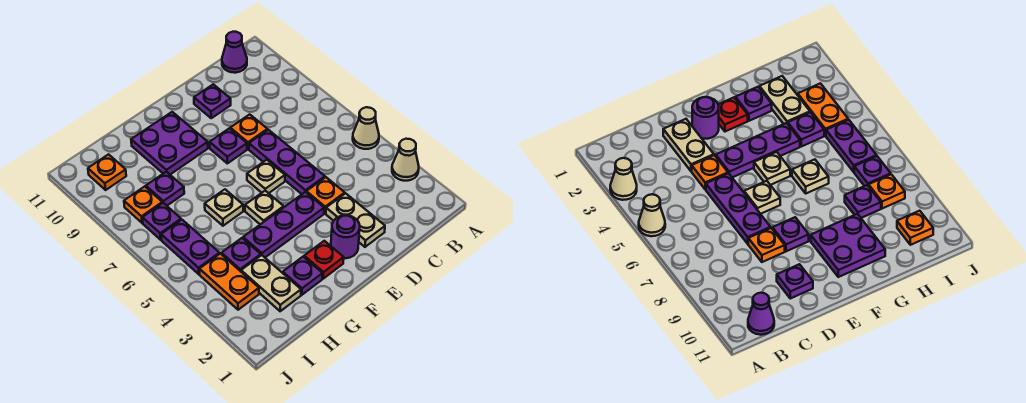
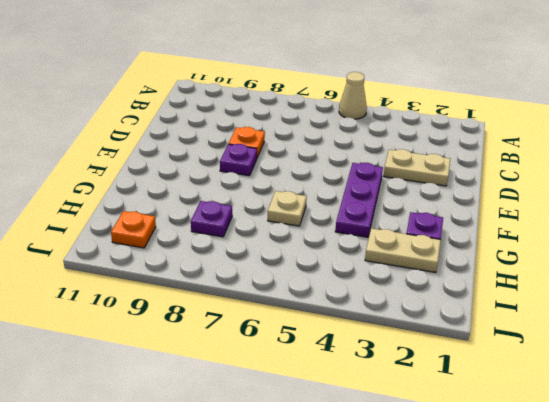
none -> tan cone A3 level 1
none -> purple cone B11 level 1
none -> orange plate D4 level 1

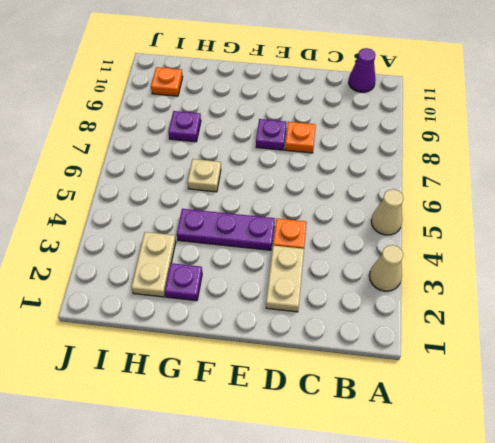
none -> purple plate D5:D7 level 1
none -> purple plate D10 level 1
none -> purple round brick E2 level 1

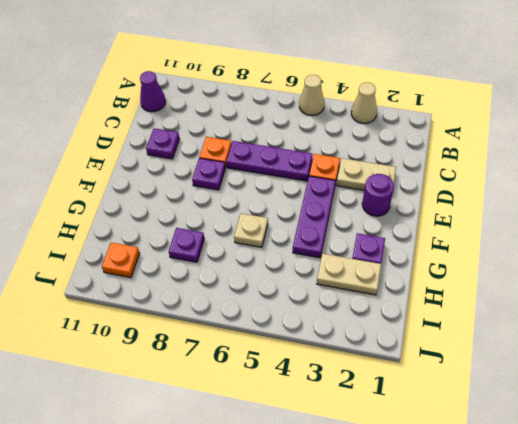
none -> tan plate E6 level 1
none -> red plate F2 level 1
none -> tan plate F5 level 1

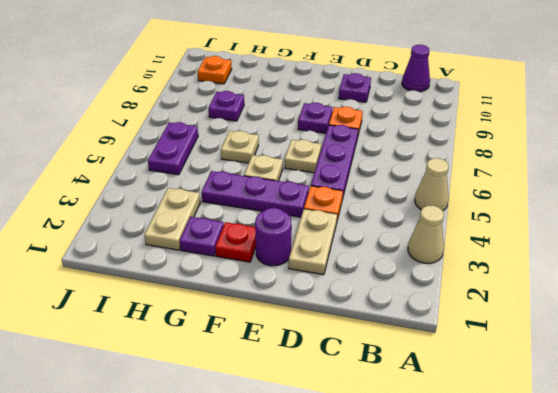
none -> purple plate F9:G10 level 1
none -> purple plate H4 level 1
none -> orange plate I3:I4 level 1

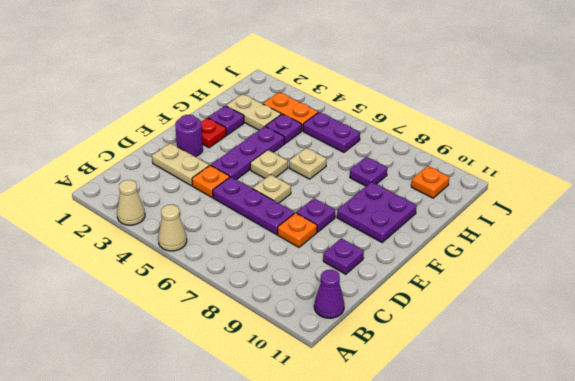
none -> purple plate I7 level 1
none -> orange plate I8 level 1

